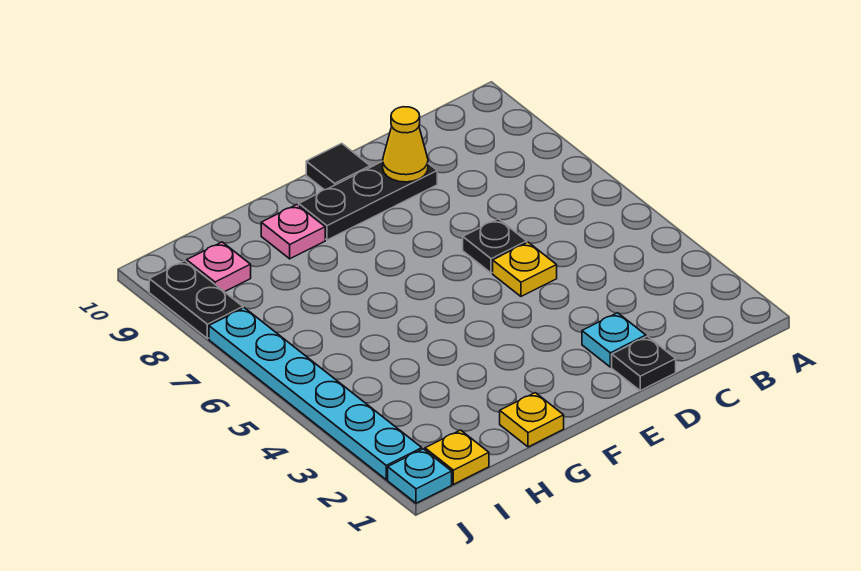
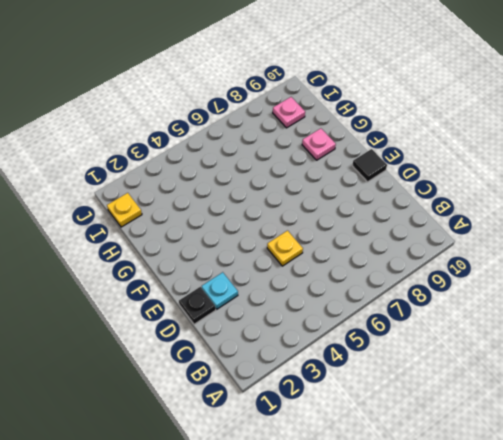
none -> black plate D6 level 1
none -> black plate D9:F9 level 1
none -> yellow plate G1 level 1

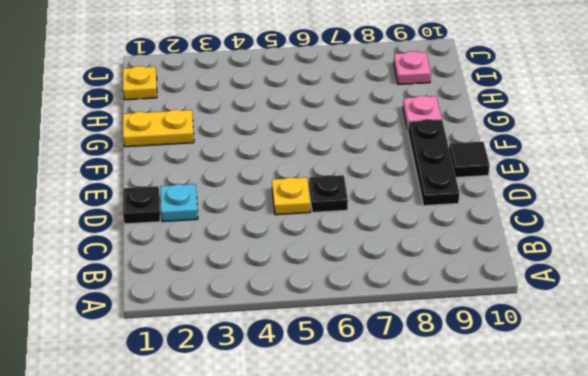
yellow plate G1:G2 level 1 -> yellow plate G1 level 1
none -> cyan plate J1 level 1
none -> cyan plate J2:J7 level 1
none -> black plate J8:J9 level 1

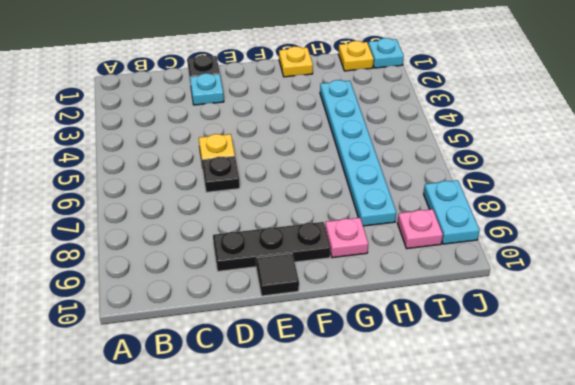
cyan plate H3:H8 level 1 -> cyan plate J2:J7 level 1
cyan plate J8:J9 level 1 -> black plate J8:J9 level 1
none -> yellow cone D9 level 2

